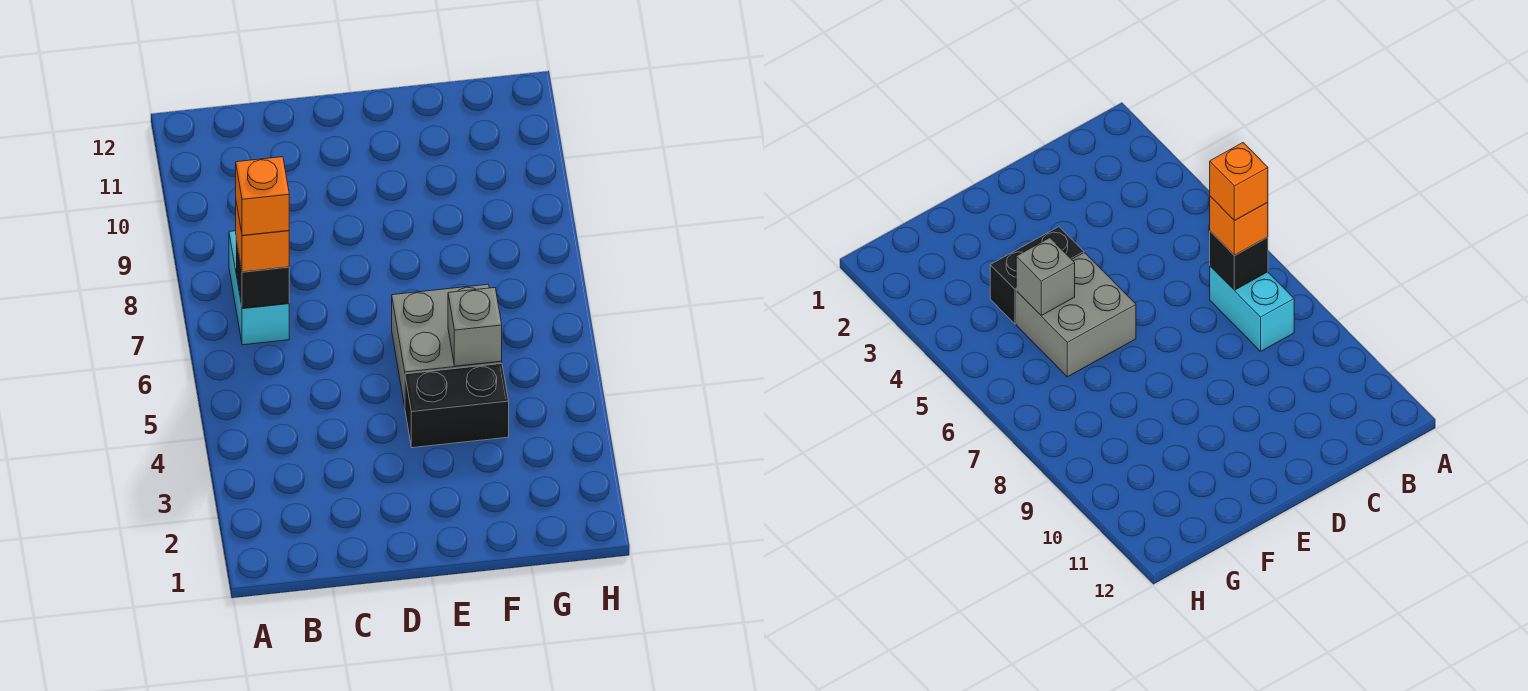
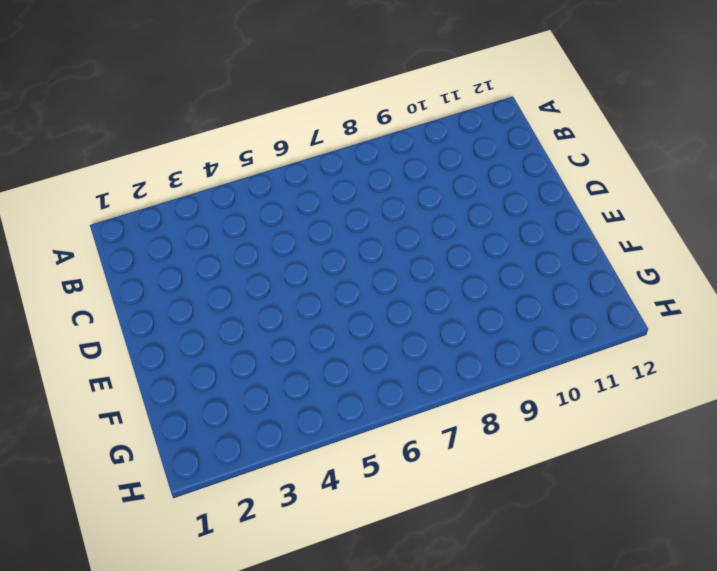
none -> cyan brick B7:B8 level 1
none -> black brick E4:F4 level 1

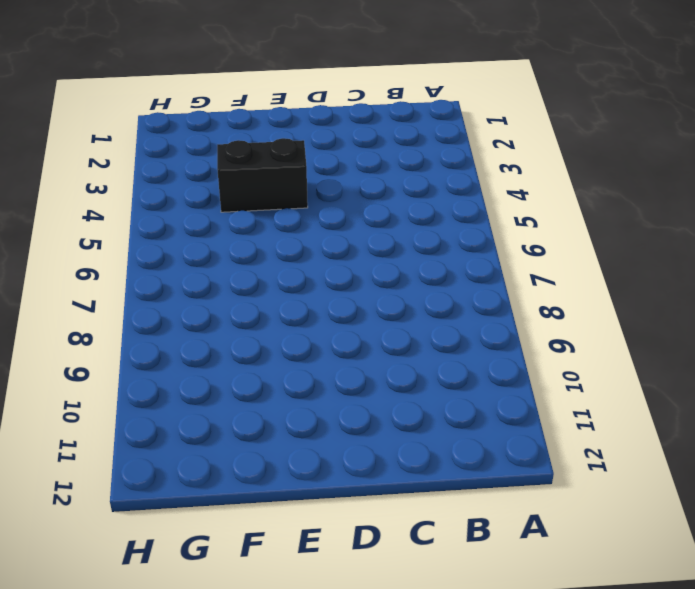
none -> cyan brick B7:B8 level 1
none -> grey brick E5:F6 level 1

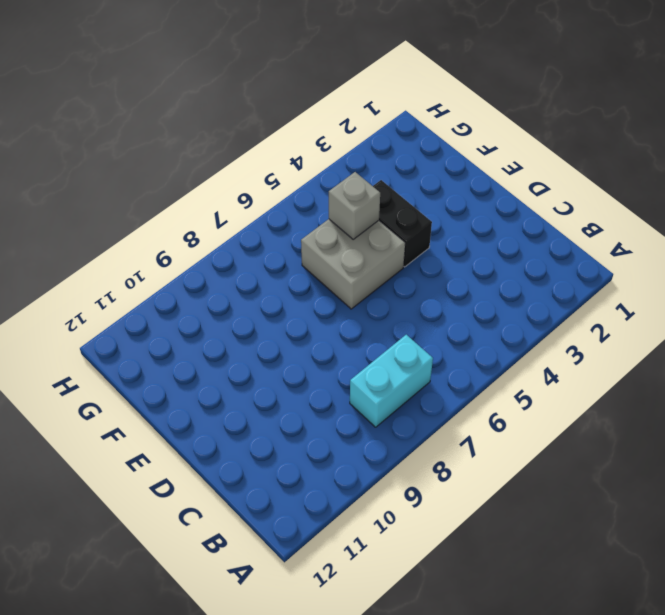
none -> black brick B7 level 2
none -> orange brick B7 level 3

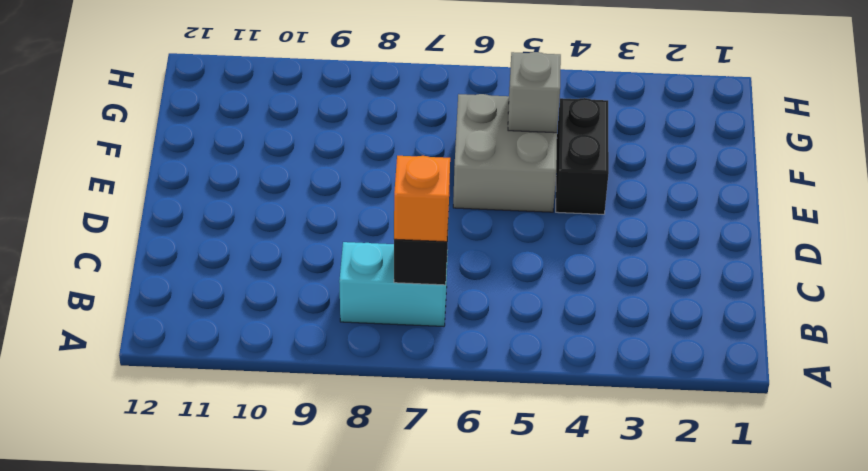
none -> orange brick B7 level 4

